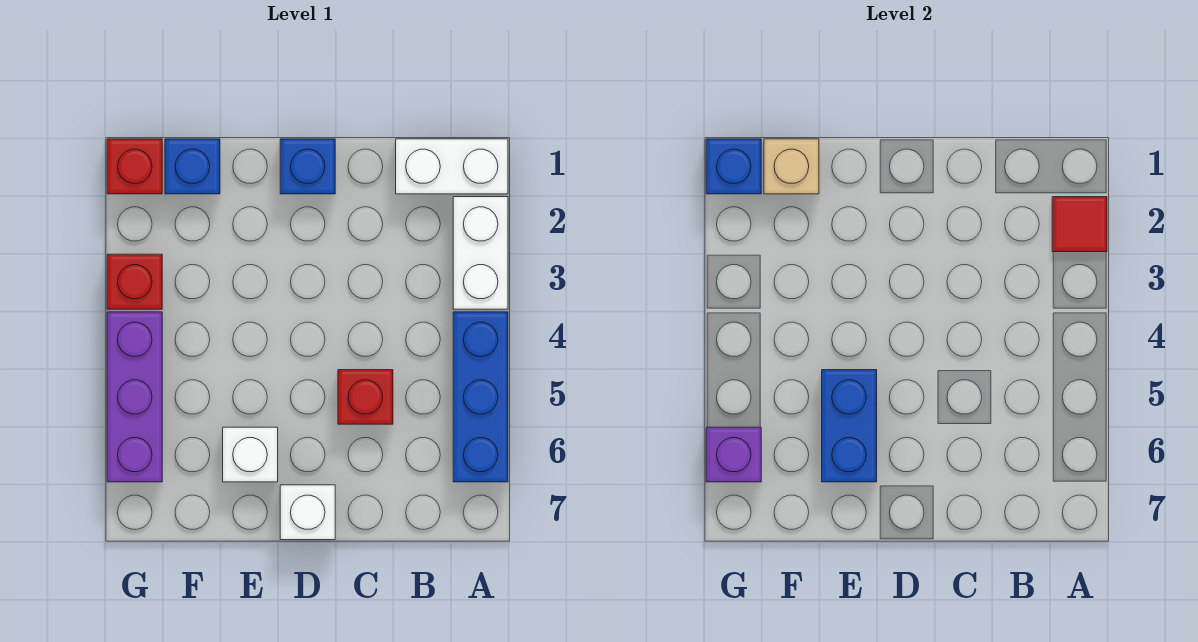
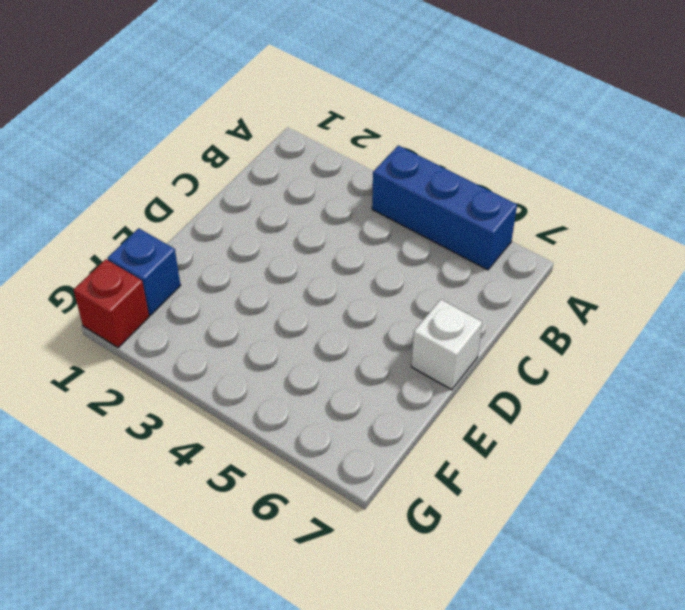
none -> white brick A1:B1 level 1
none -> white brick A2:A3 level 1
none -> red brick C5 level 1

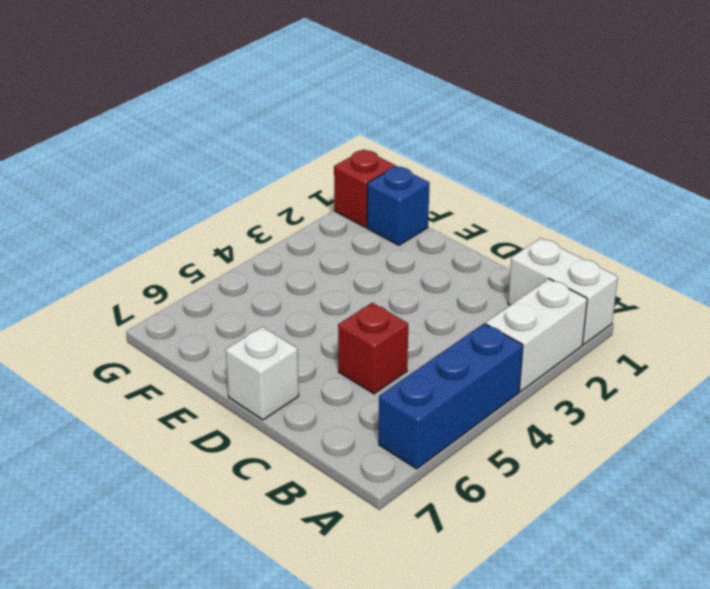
none -> blue brick D1 level 1
none -> white brick E6 level 1
none -> red brick G3 level 1

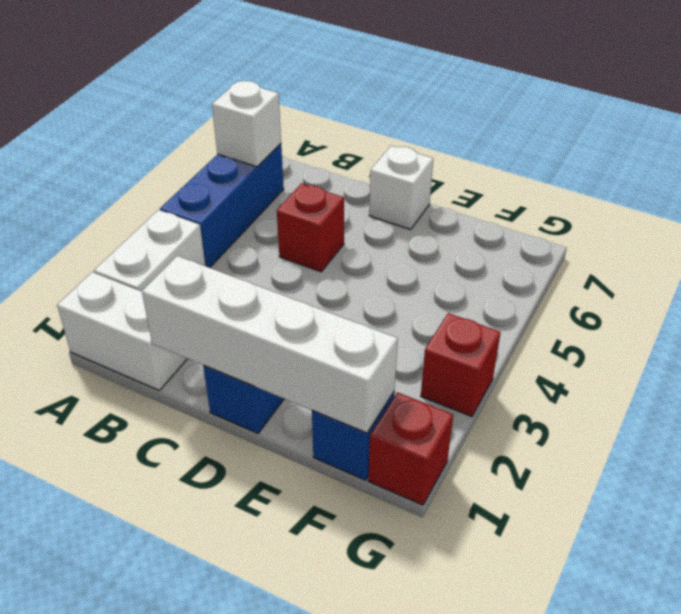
white brick A6 level 2 -> white brick E6 level 1
white brick C1:F1 level 2 -> tan brick F1 level 2
none -> purple brick G4:G6 level 1
none -> red tile A2 level 2
none -> blue brick E5:E6 level 2

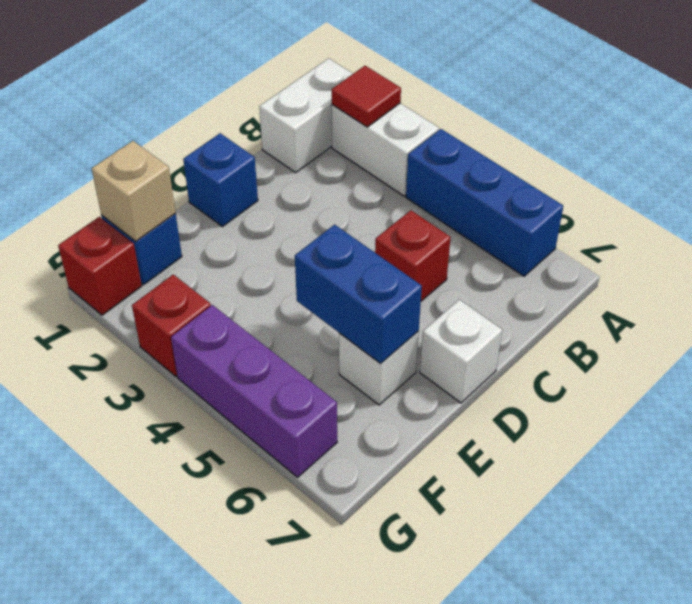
none -> blue brick G1 level 2
none -> purple brick G6 level 2

